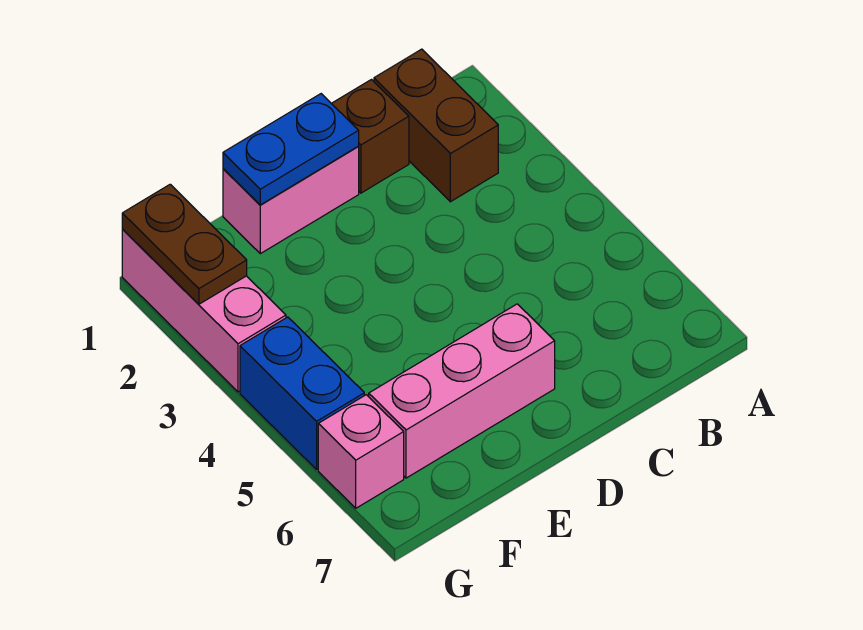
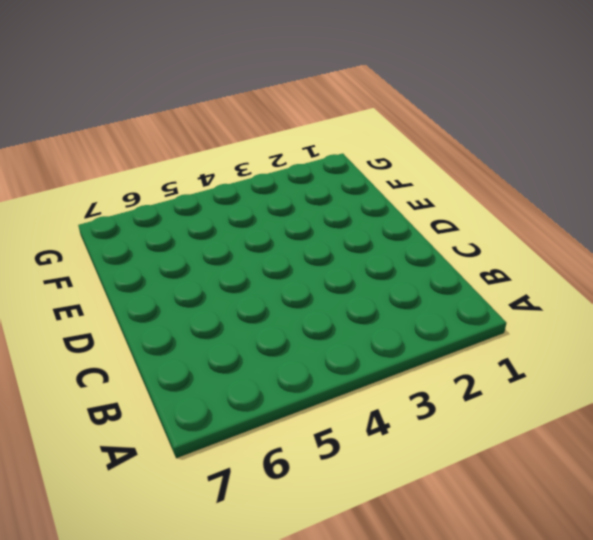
none -> brown brick B1:B2 level 1
none -> brown brick C1 level 1

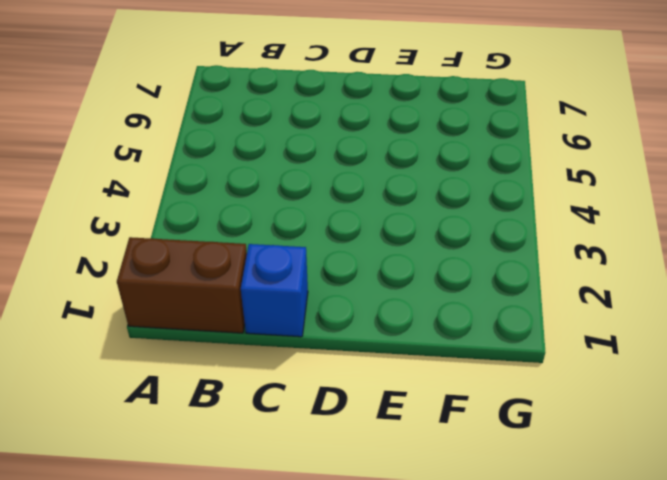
brown brick A1:B1 level 1 -> brown brick B1:B2 level 1
blue brick C1 level 1 -> brown brick C1 level 1
none -> pink brick D1:E1 level 1
none -> pink brick D6:F6 level 1

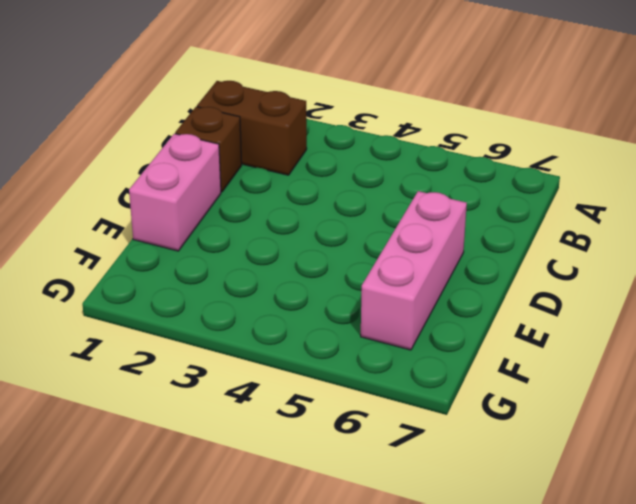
none -> pink brick G1:G3 level 1
none -> blue brick G4:G5 level 1

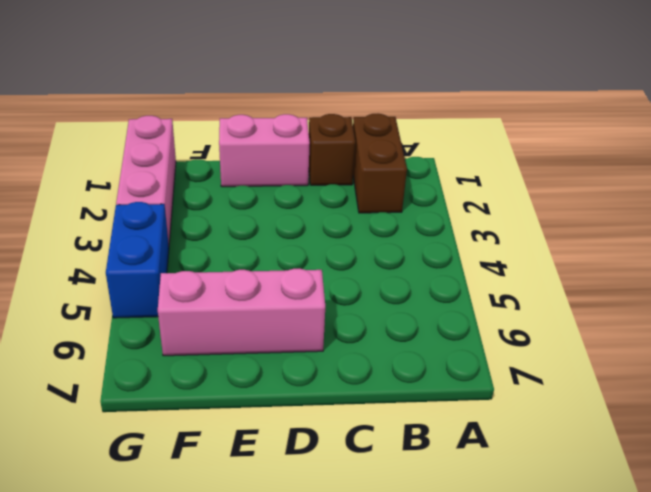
none -> pink brick G6 level 1
none -> blue plate D1:E1 level 2

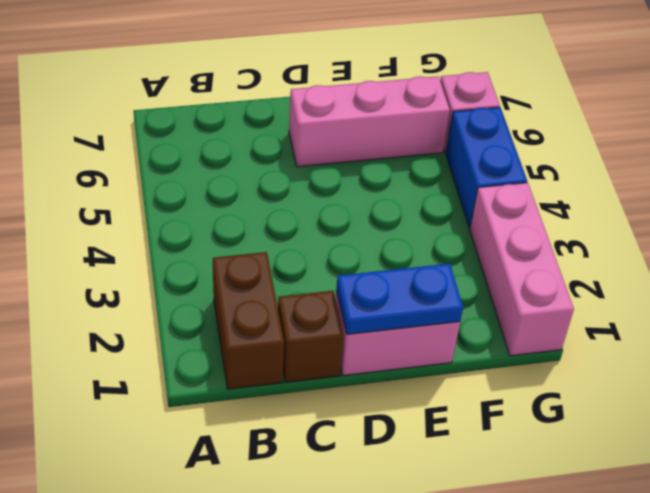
none -> brown plate G1:G2 level 2

